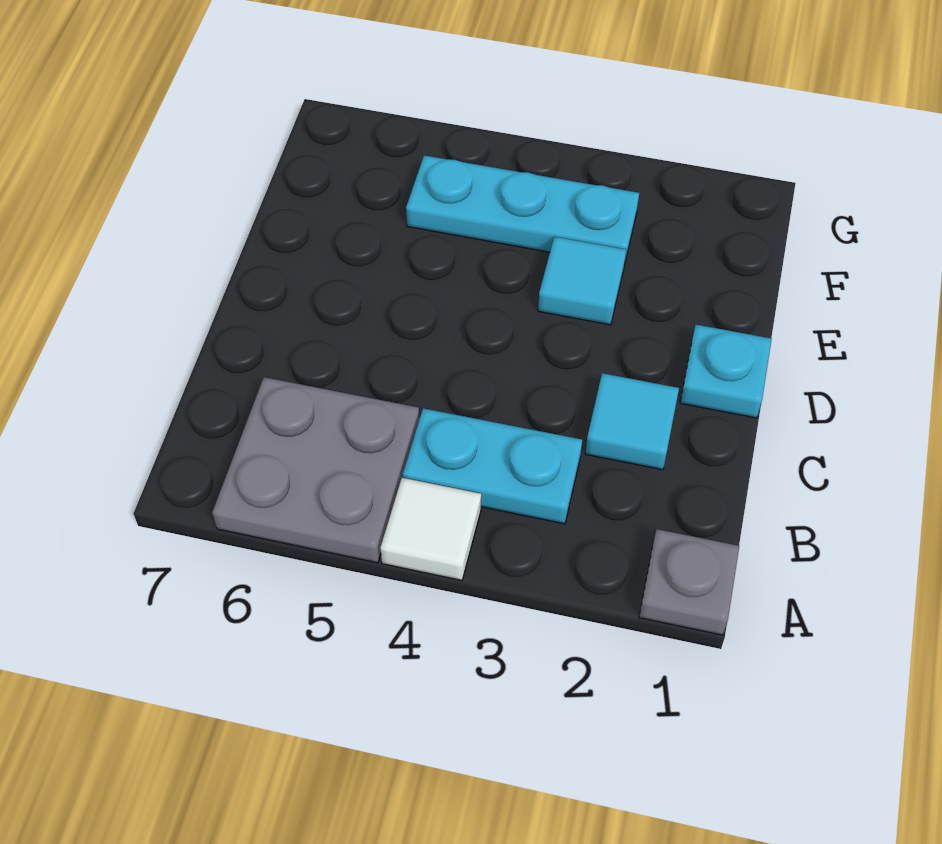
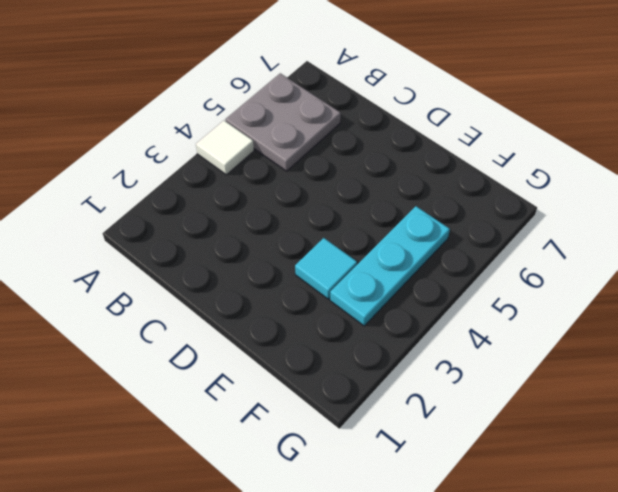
none -> grey plate A1 level 1
none -> cyan plate B3:B4 level 1

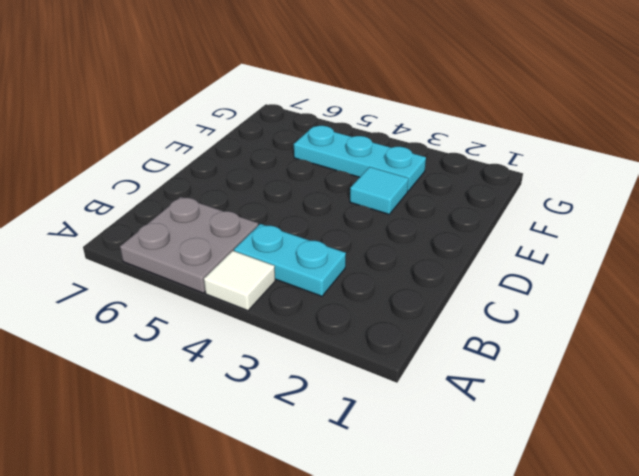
none -> grey plate A1 level 1
none -> cyan tile C2 level 1

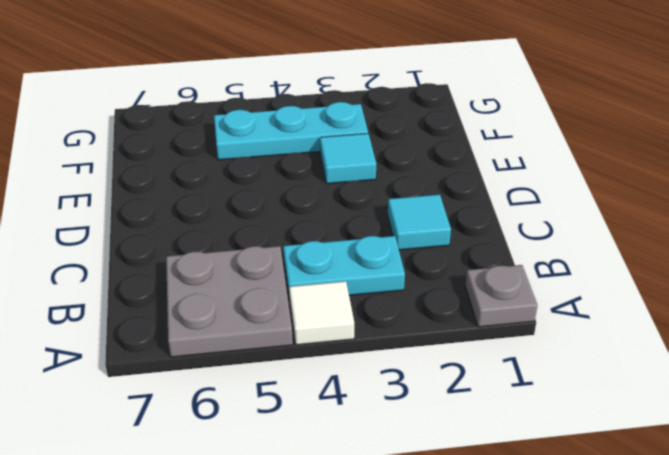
none -> cyan plate D1 level 1

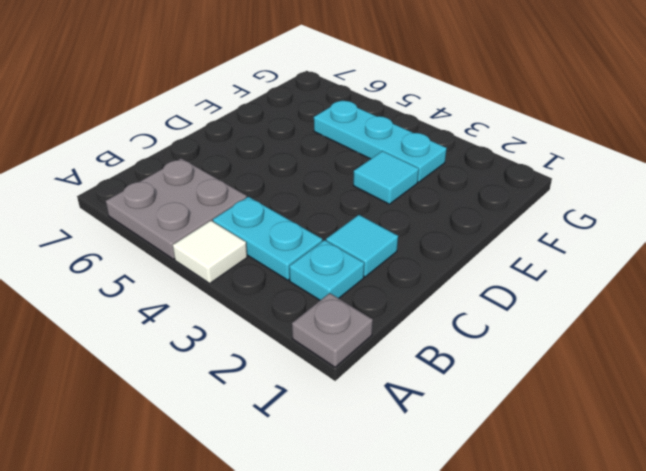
cyan plate B2 level 1 -> cyan plate D1 level 1

